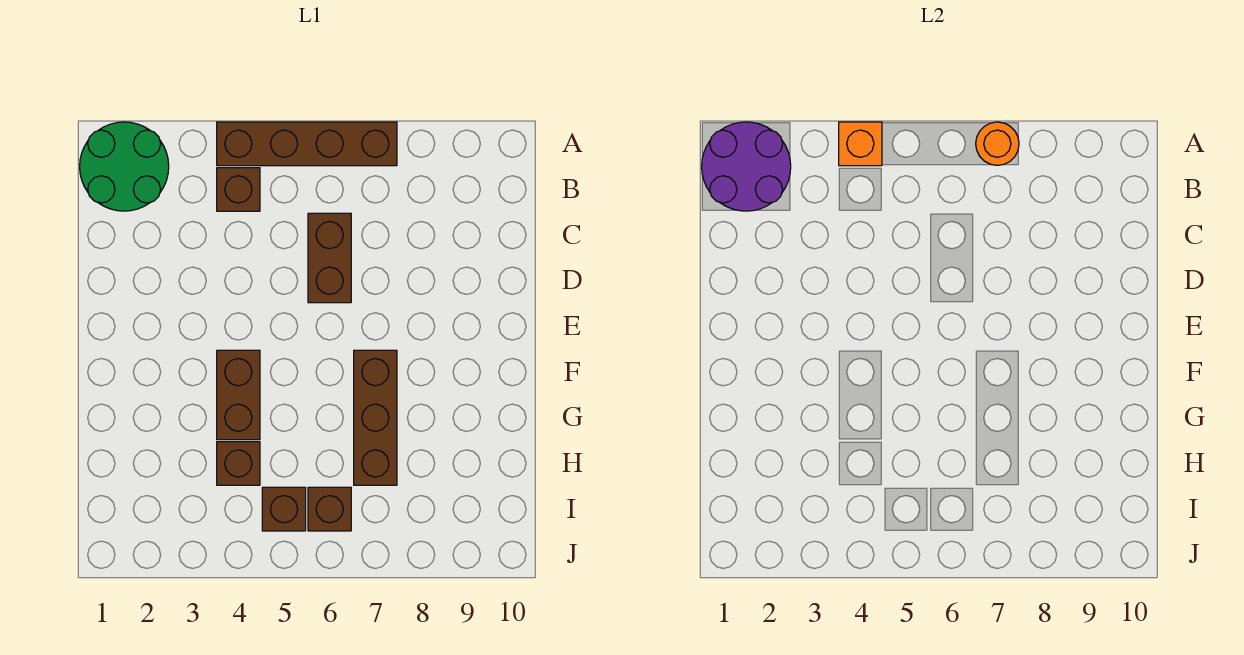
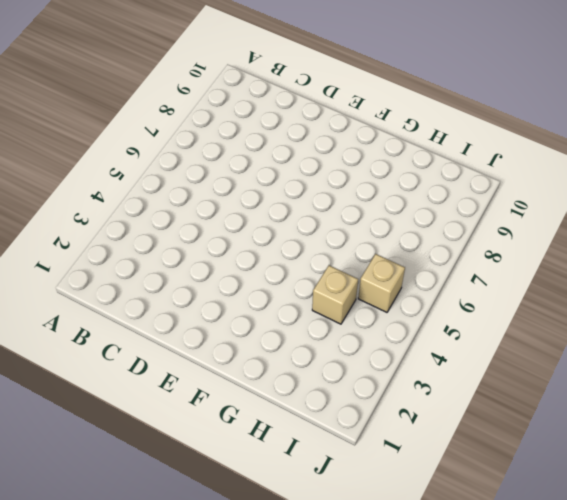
tan brick H4 level 1 -> brown brick H4 level 1
tan brick I5 level 1 -> brown brick I5 level 1
none -> green round brick A1:B2 level 1
none -> brown brick A4:A7 level 1
none -> brown brick B4 level 1

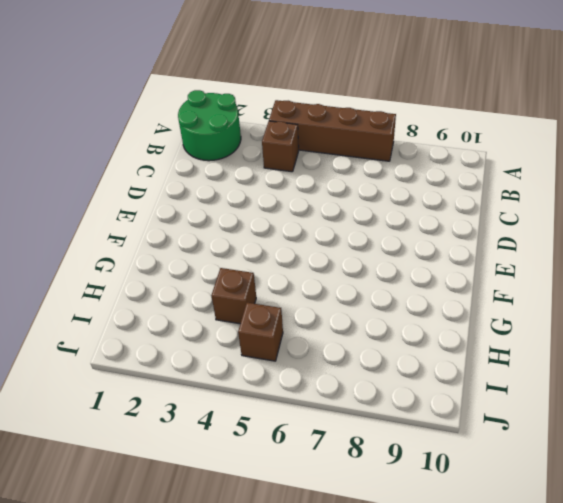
none -> brown brick C6:D6 level 1
none -> brown brick F4:G4 level 1
none -> brown brick F7:H7 level 1

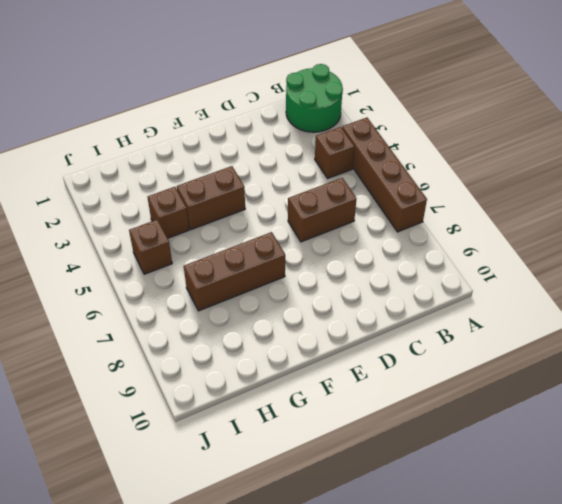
none -> brown brick I6 level 1
none -> purple round brick A1:B2 level 2
none -> orange brick A4 level 2

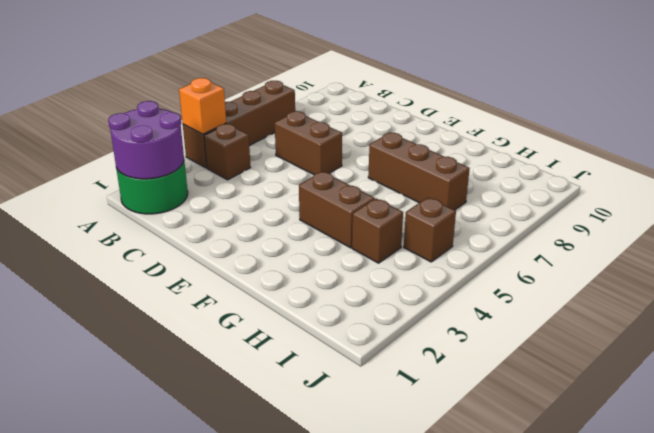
none -> brown brick I6 level 1
none -> orange round brick A7 level 2

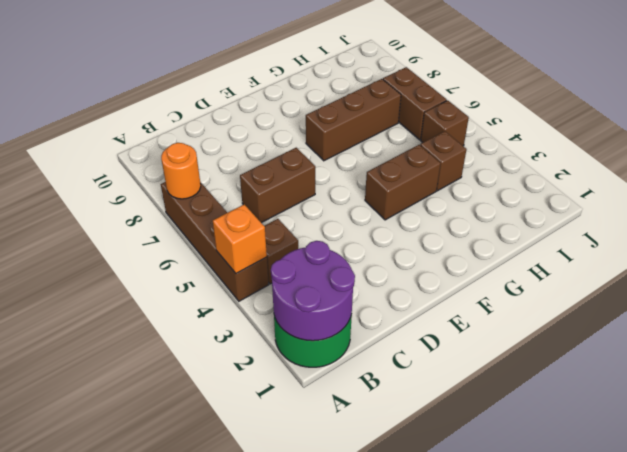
brown brick I6:I7 level 1 -> brown brick I6 level 1

